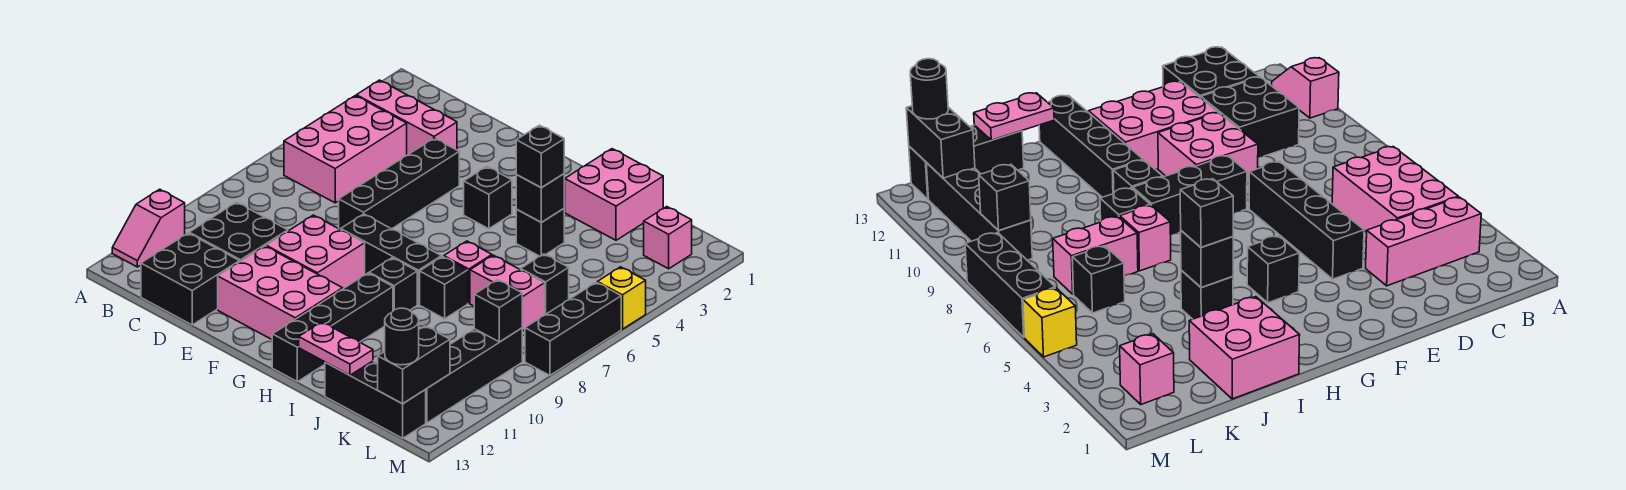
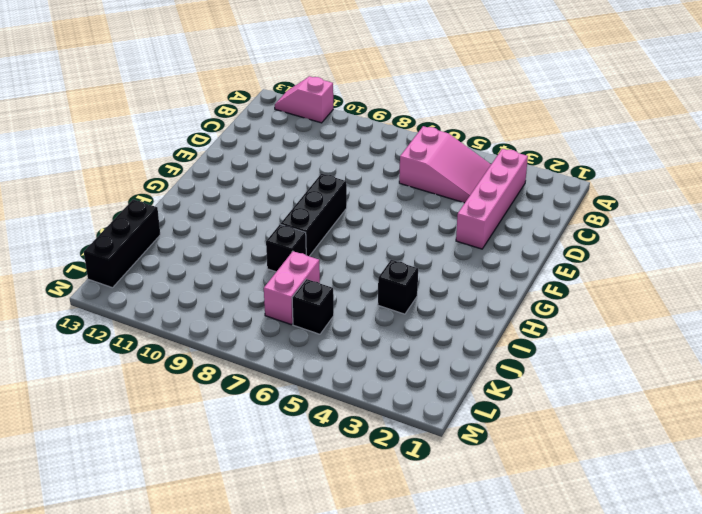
pink brick B3:E3 level 1 -> pink brick B3:D3 level 1
pink slope B4:C6 level 1 top 6 -> pink brick B4:C6 level 1
none -> black brick C10:D11 level 1
none -> black brick C12:D13 level 1
none -> black brick E4:E7 level 1

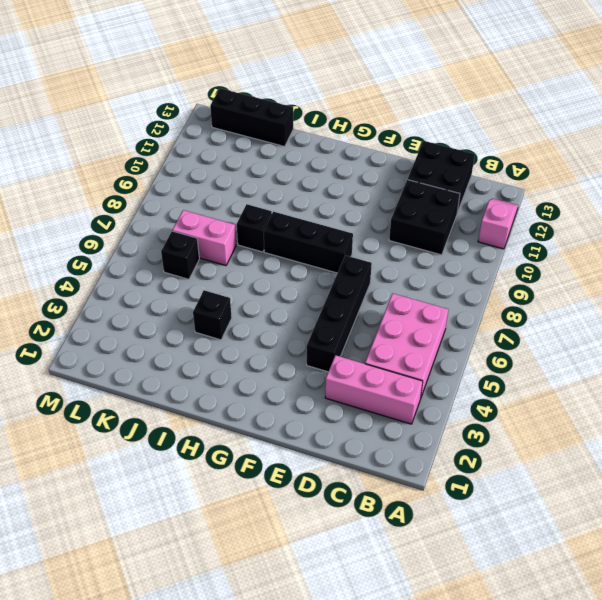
none -> pink brick E9:F10 level 1
none -> pink brick E11:G12 level 1
none -> black brick G4 level 1

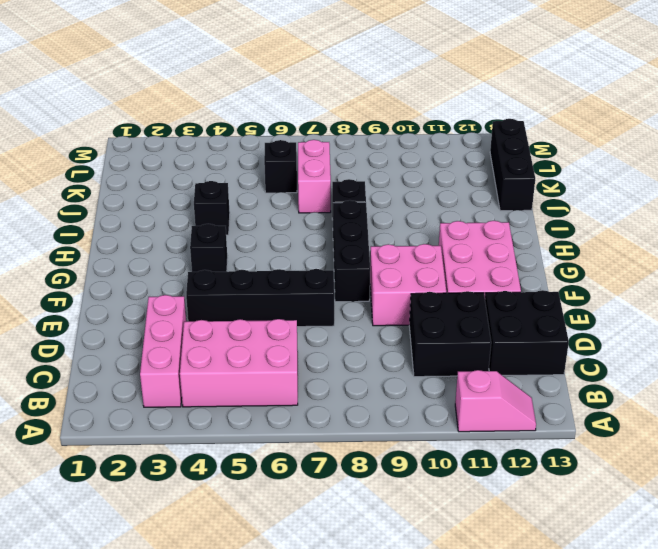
none -> black brick H9 level 1
none -> black brick H10:H13 level 1
none -> pink brick I1:J2 level 1

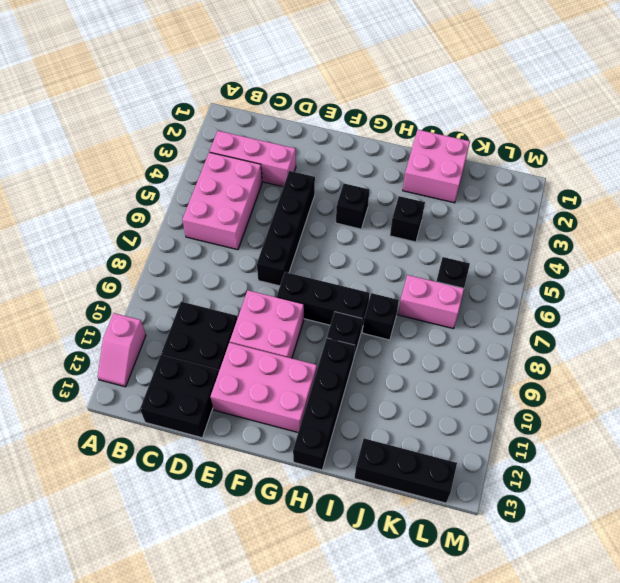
none -> pink brick I7 level 1
none -> pink brick L2 level 1
none -> black brick L9:L12 level 1

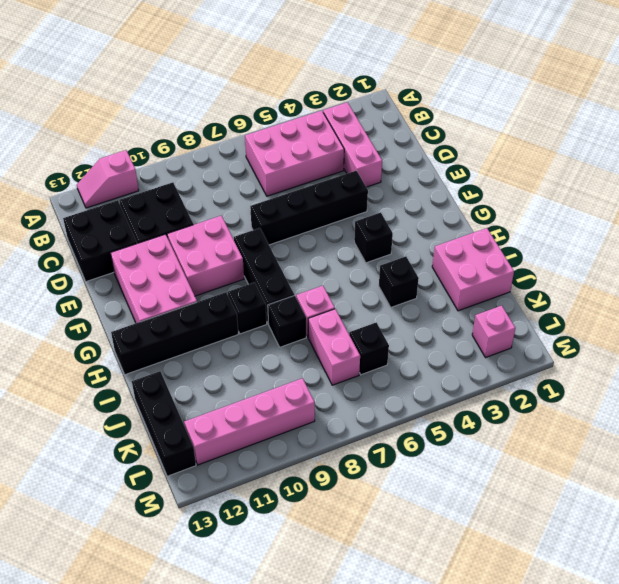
pink brick L9:L12 level 1 -> black brick L9:L12 level 1
none -> yellow brick M5 level 1
none -> black brick M6:M8 level 1
none -> black brick I4 level 2

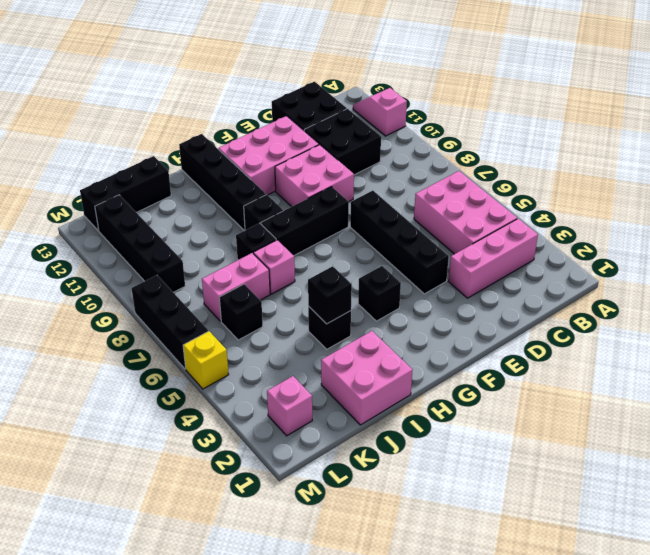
none -> pink plate I13:J13 level 2
none -> black brick L9 level 2
none -> black brick L12:L13 level 2

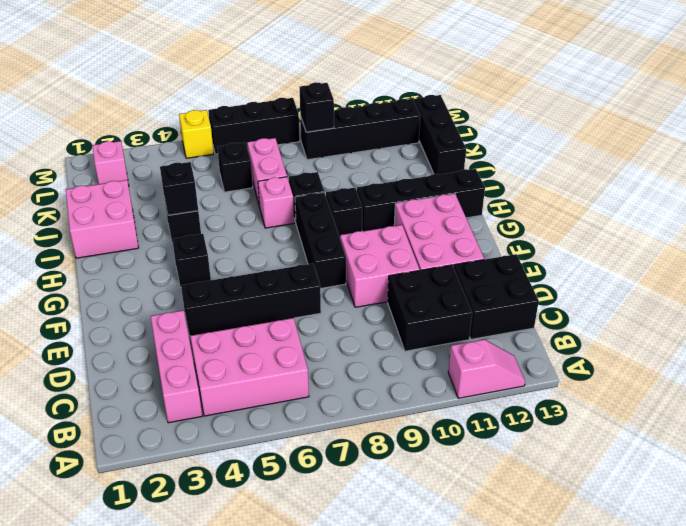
none -> pink plate I13:J13 level 2
none -> black brick L12:L13 level 2
none -> black brick I4 level 3

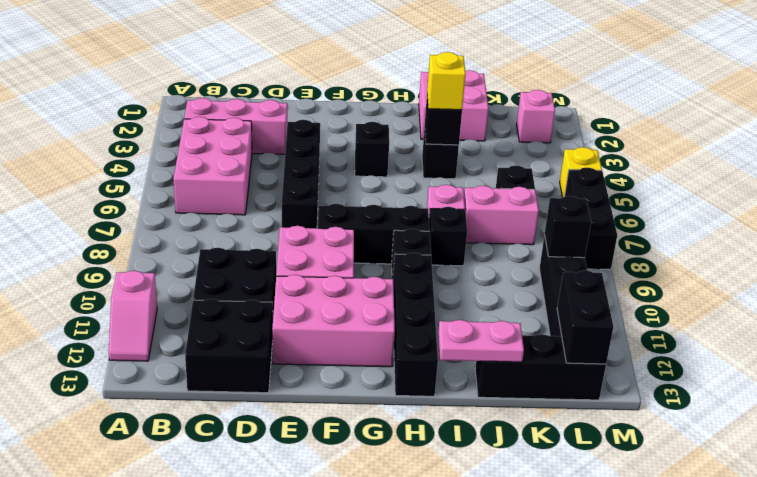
yellow brick I4 level 3 -> black brick I4 level 3
none -> black round brick L13 level 3

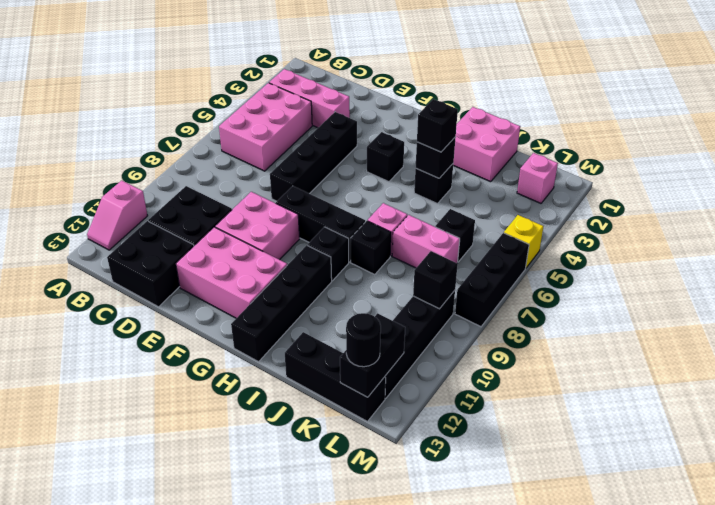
none -> pink plate I13:J13 level 2

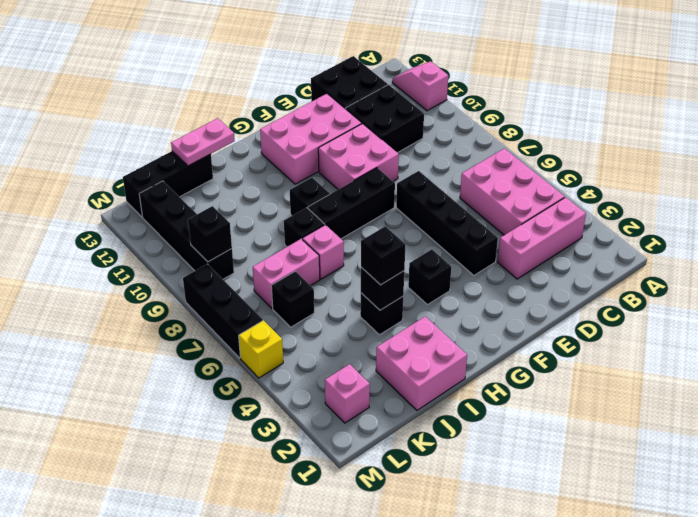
none -> black brick H10:H13 level 1
none -> black brick L12:L13 level 2
none -> black round brick L13 level 3

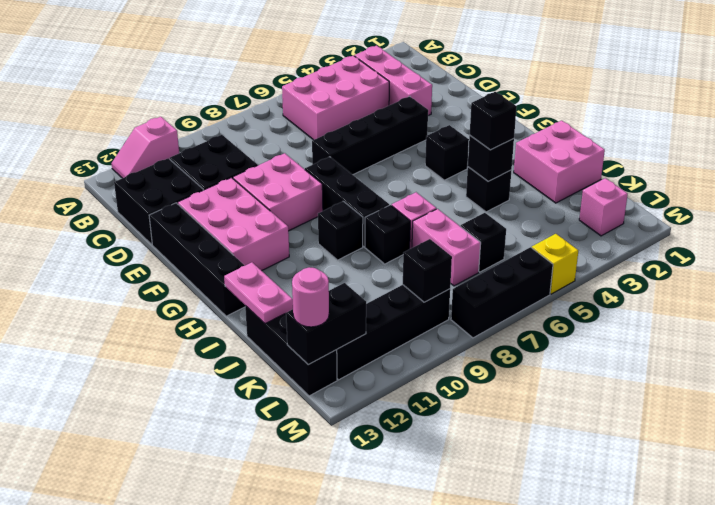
black brick E13:H13 level 1 -> black brick H10:H13 level 1
pink round brick L13 level 3 -> black round brick L13 level 3

